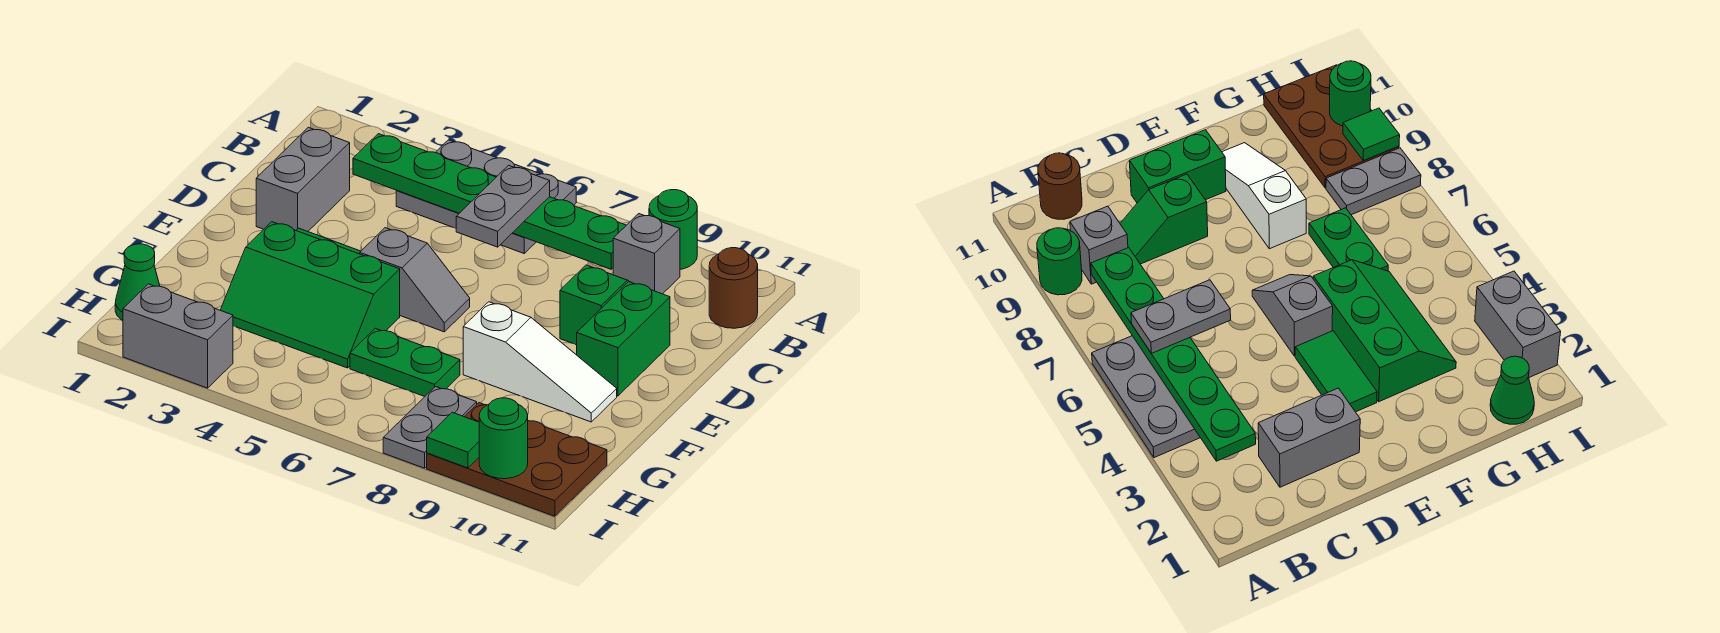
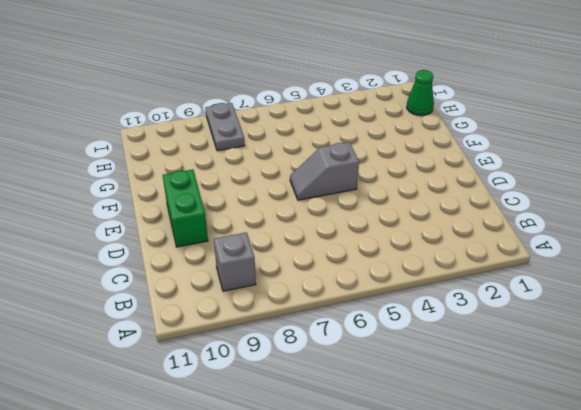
none -> grey plate A4:B6 level 1
none -> green round brick A9 level 1
none -> brown round brick B11 level 1

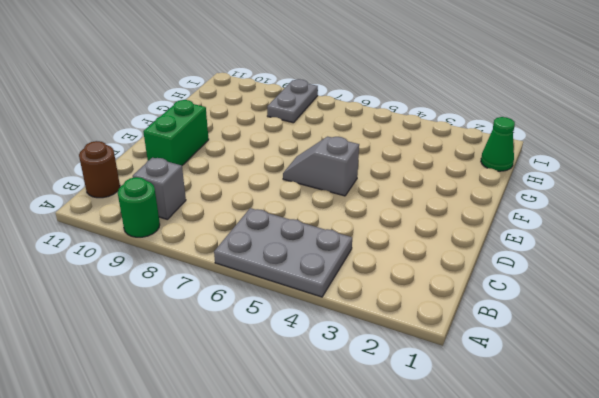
none -> grey brick C2:D2 level 1
none -> green slope C9:D9 level 1 top D
none -> green tile E3:E4 level 1

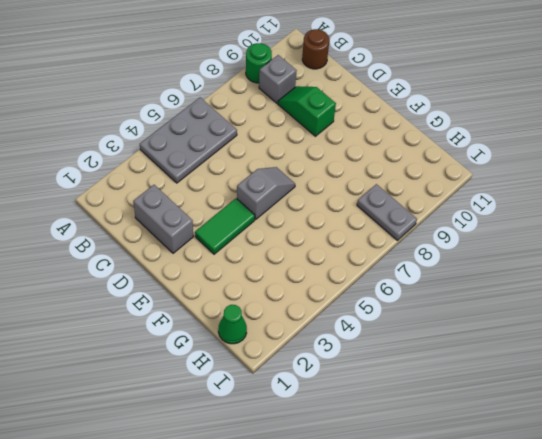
none -> green brick D10:E10 level 1
none -> green slope F3:G5 level 1 top F
none -> white slope F8:F10 level 1 top 8

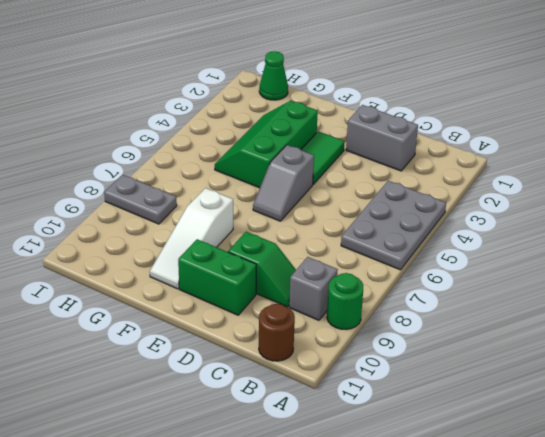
none -> green plate G6:G7 level 1
none -> brown plate H9:I11 level 1
none -> grey brick I2:I3 level 1

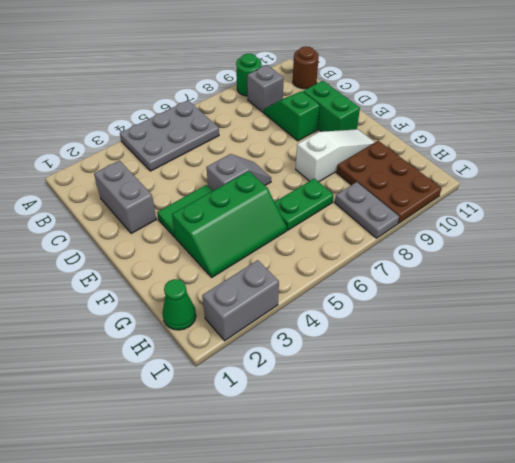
brown plate G9:I10 level 1 -> brown plate H9:I11 level 1
none -> green plate B3:B8 level 2
none -> green tile I9 level 2
none -> green round brick I10 level 2

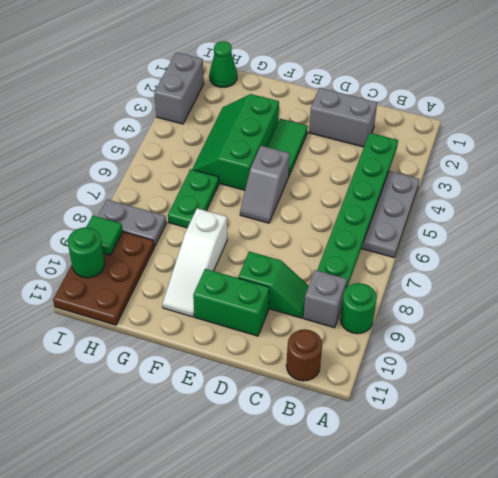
none -> grey plate B6:C6 level 3

